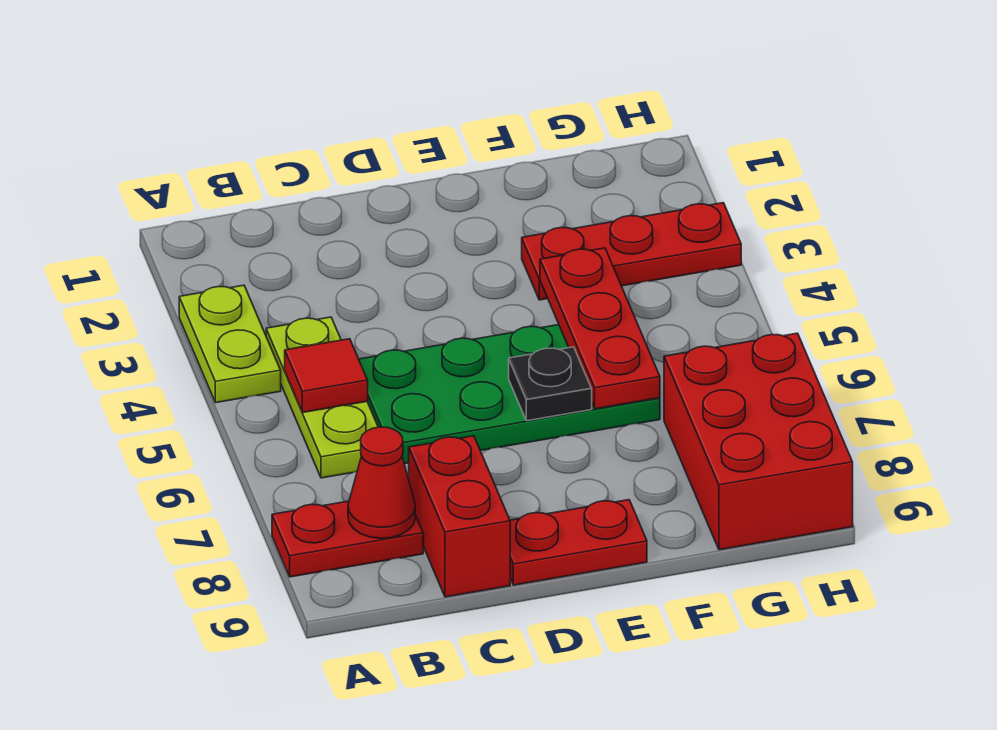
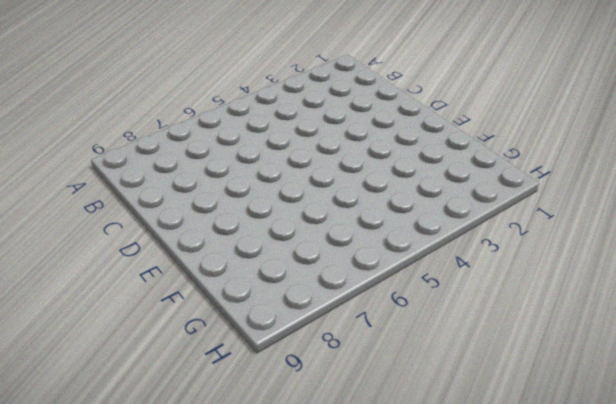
none -> lime plate A3:A4 level 1
none -> red plate A8:B8 level 1
none -> lime plate B4:B6 level 1

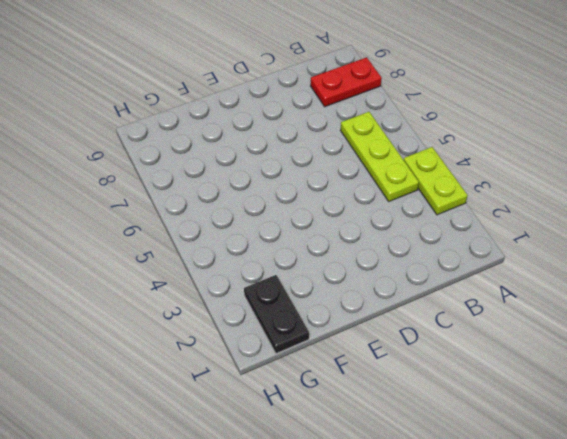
black plate G1:G2 level 1 -> none
none -> green plate C5:F6 level 1
none -> red brick C8:C9 level 1
none -> red plate D9:E9 level 1

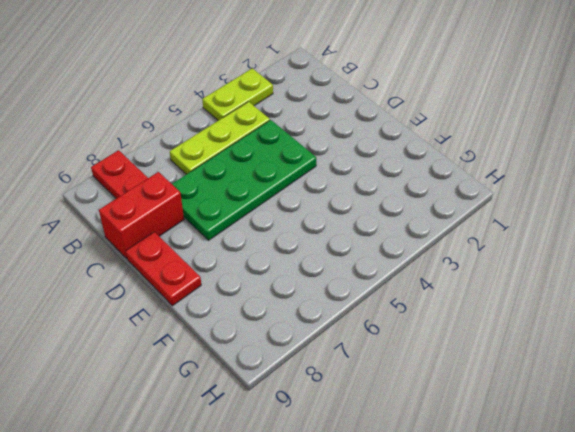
green plate C4:D7 level 1 -> green plate C5:F6 level 1
none -> red plate F3:H3 level 1
none -> red brick G7:H9 level 1
none -> red tile B5 level 2

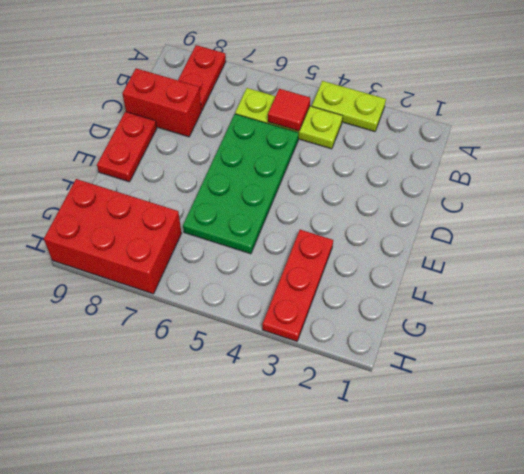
none -> red cone B8 level 2
none -> black plate E6 level 2
none -> red plate F4:F6 level 2

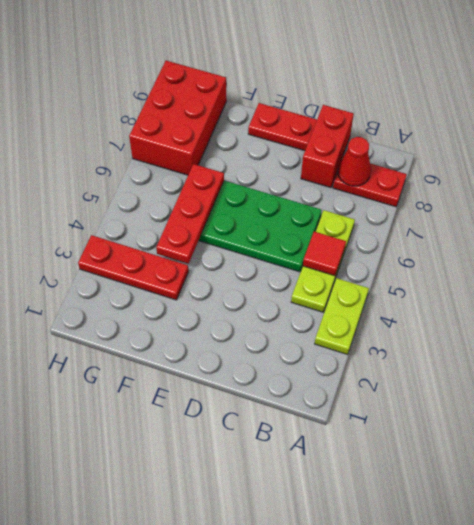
none -> black plate E6 level 2

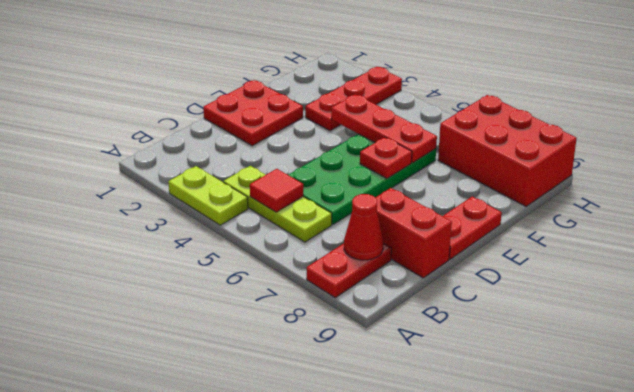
red plate D1:E2 level 1 -> none
red plate E6 level 2 -> black plate E6 level 2

